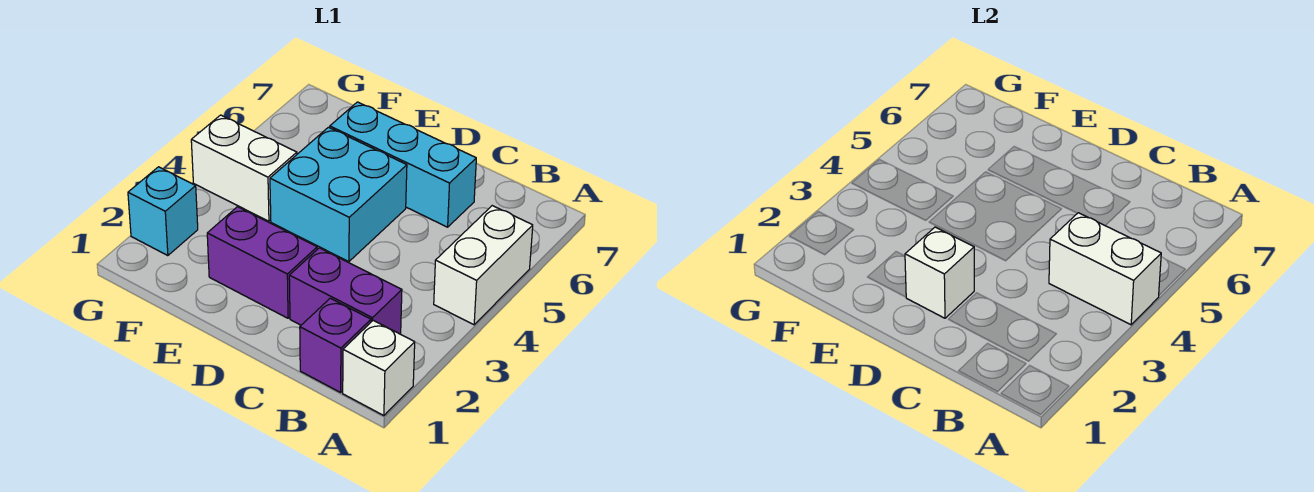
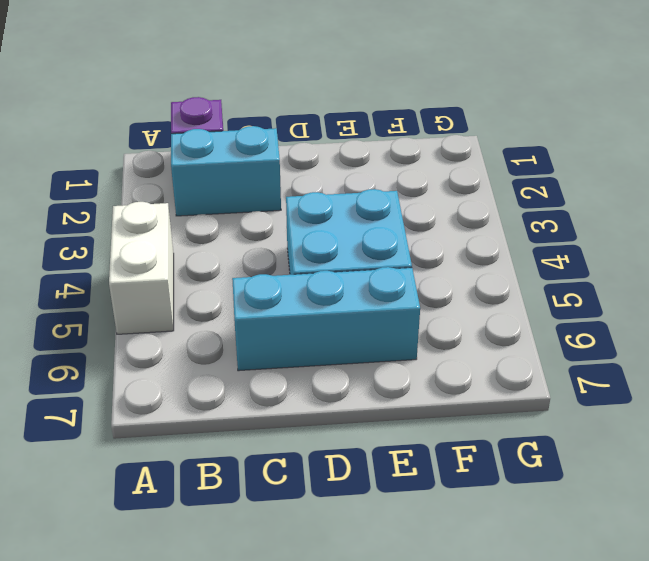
cyan brick B2:C2 level 1 -> purple brick B2:C2 level 1
none -> white brick A1 level 1
none -> purple brick D2:E2 level 1

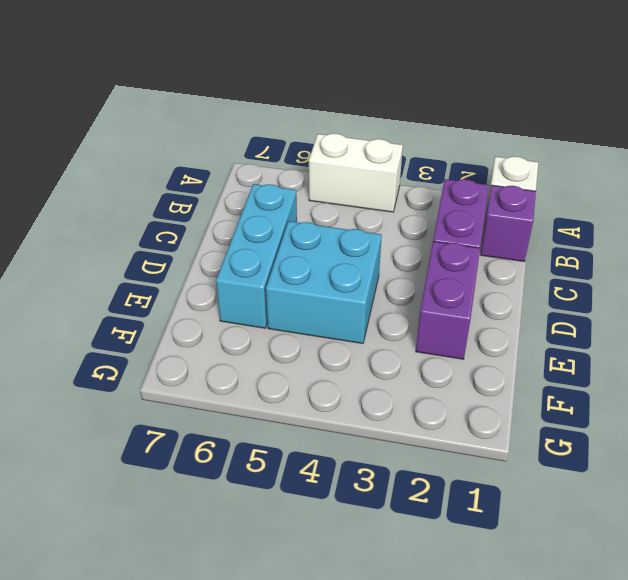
none -> white brick F4:G4 level 1
none -> cyan brick G2 level 1

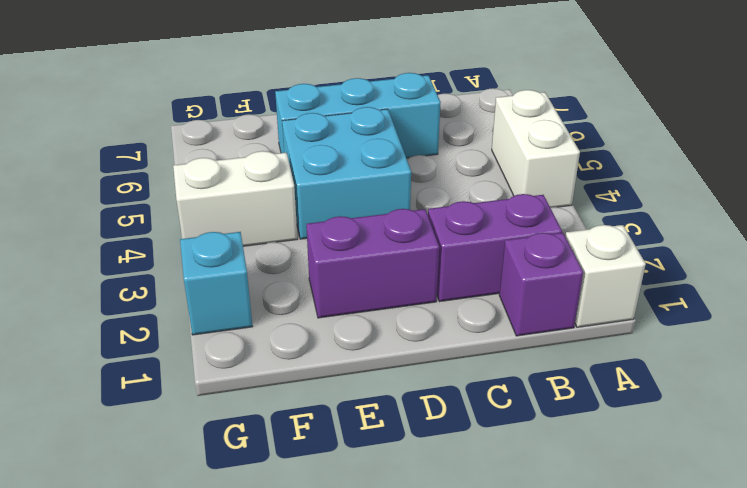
none -> white brick A4:B4 level 2
none -> white brick D2 level 2

